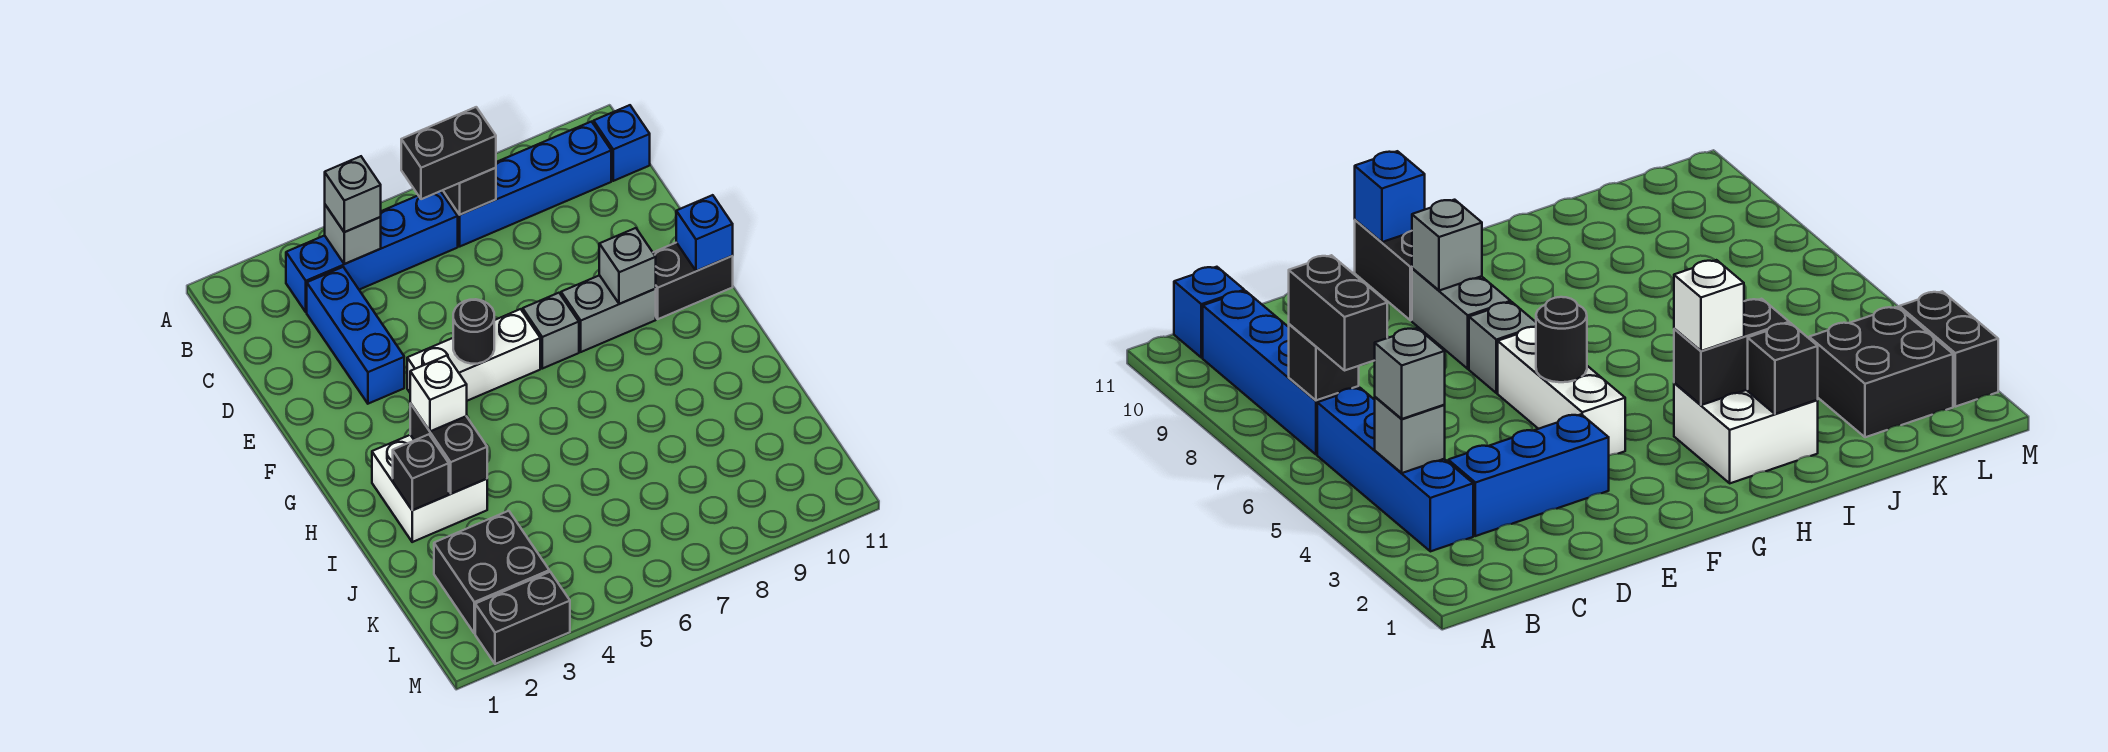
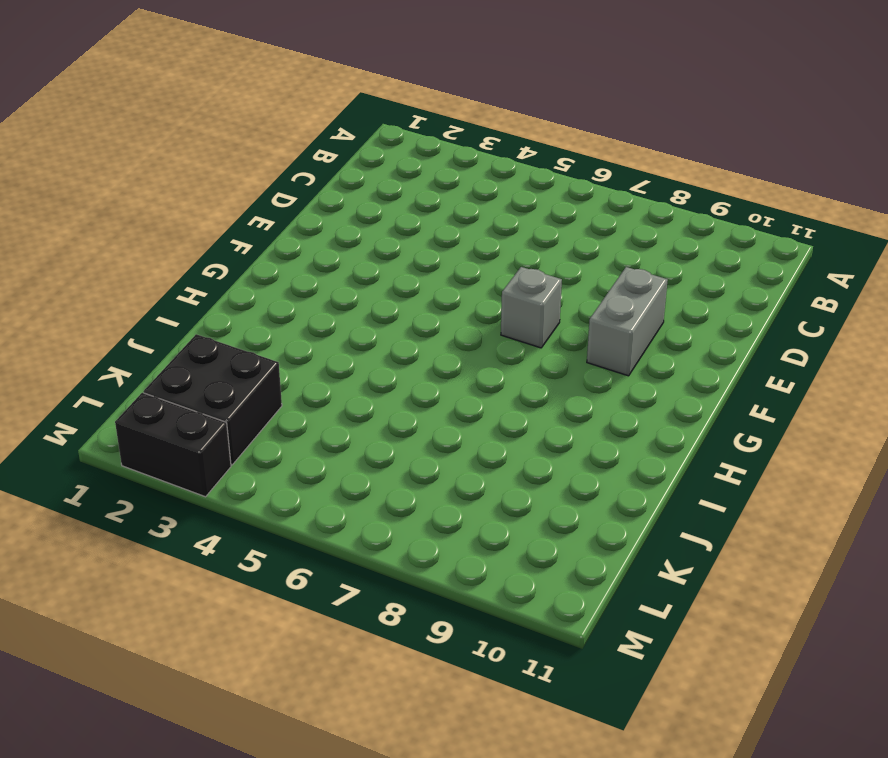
grey brick E9:F9 level 1 -> grey brick F8:F9 level 1
none -> blue brick B3:B6 level 1
none -> blue brick B7:B10 level 1
none -> blue brick B11 level 1

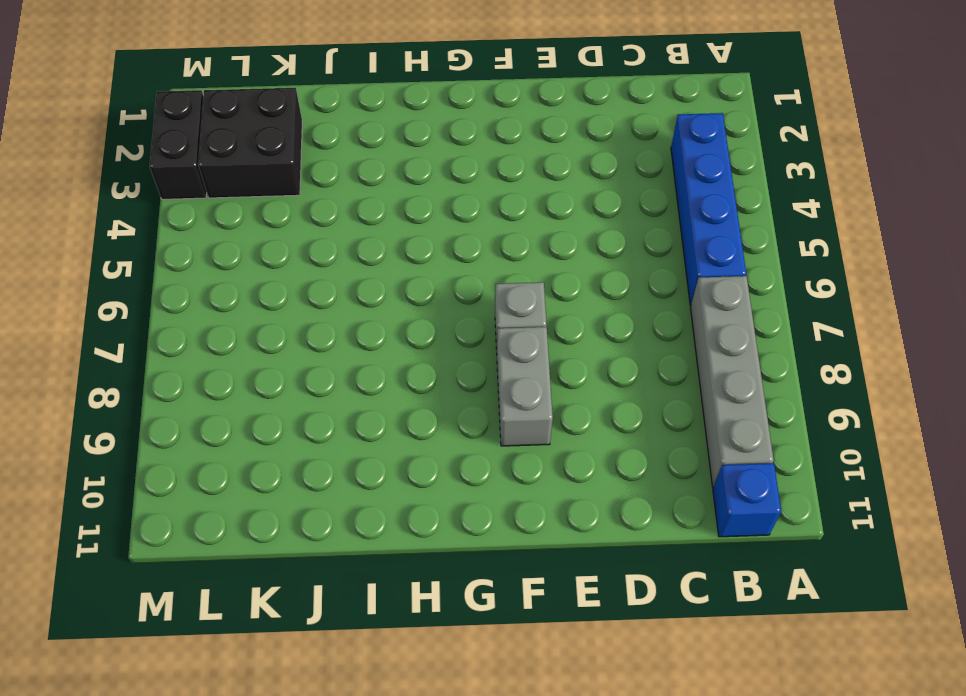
grey brick B7:B10 level 1 -> blue brick B7:B10 level 1
none -> blue brick C3:E3 level 1
none -> white brick F4:F6 level 1
none -> black brick F10:F11 level 1

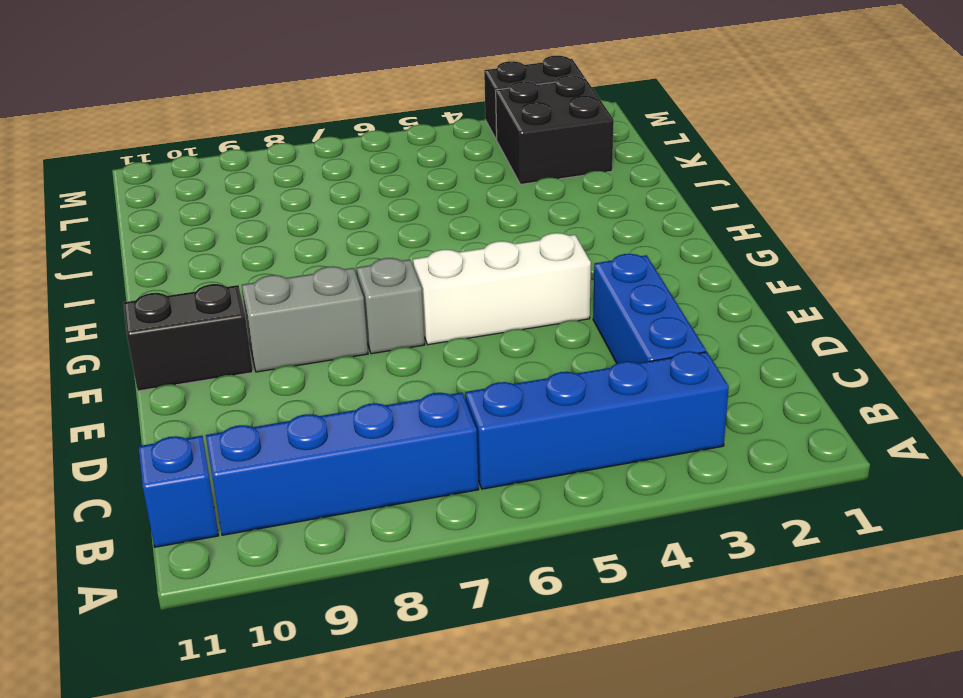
none -> white brick H2:I3 level 1
none -> grey brick B4 level 2
none -> black brick B7 level 2

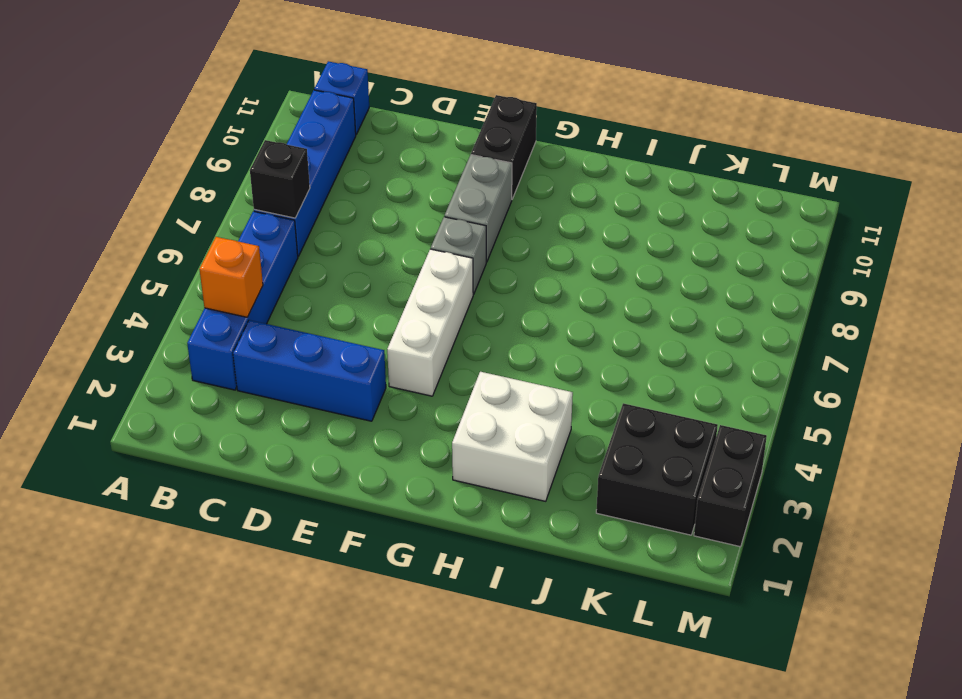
orange brick B4 level 2 -> grey brick B4 level 2
none -> black round brick F5 level 2
none -> grey brick F9 level 2
none -> blue brick F11 level 2

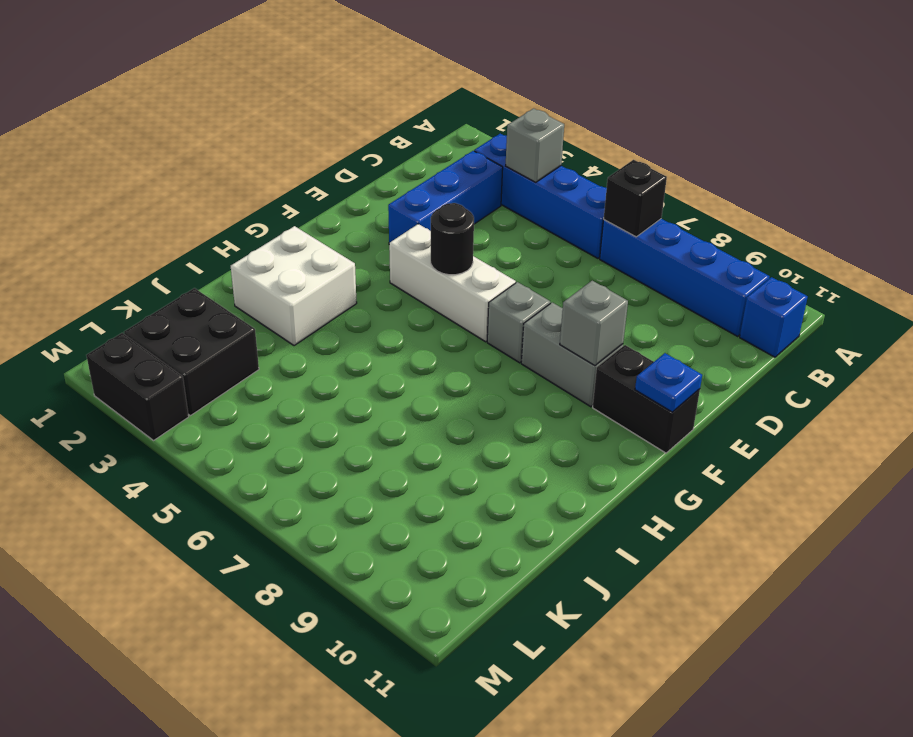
blue plate F11 level 2 -> blue brick F11 level 2
none -> black brick H3:I3 level 2
none -> black brick I2 level 2
none -> grey brick B4 level 3

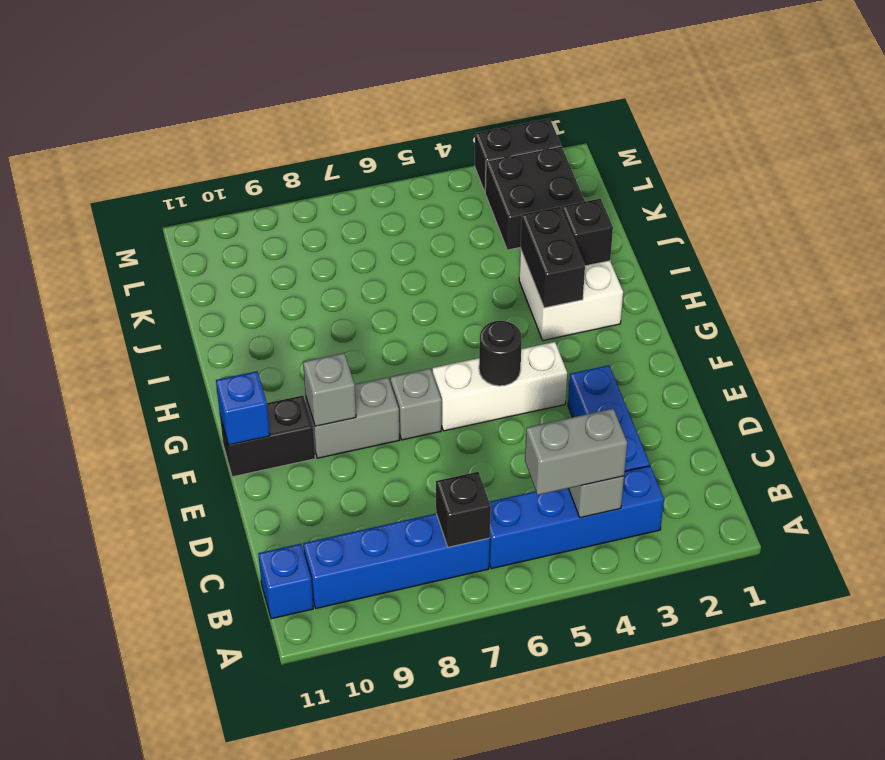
grey brick B4:B5 level 3 -> grey brick B4 level 3
none -> black brick B6:B7 level 3
none -> white brick H3 level 3

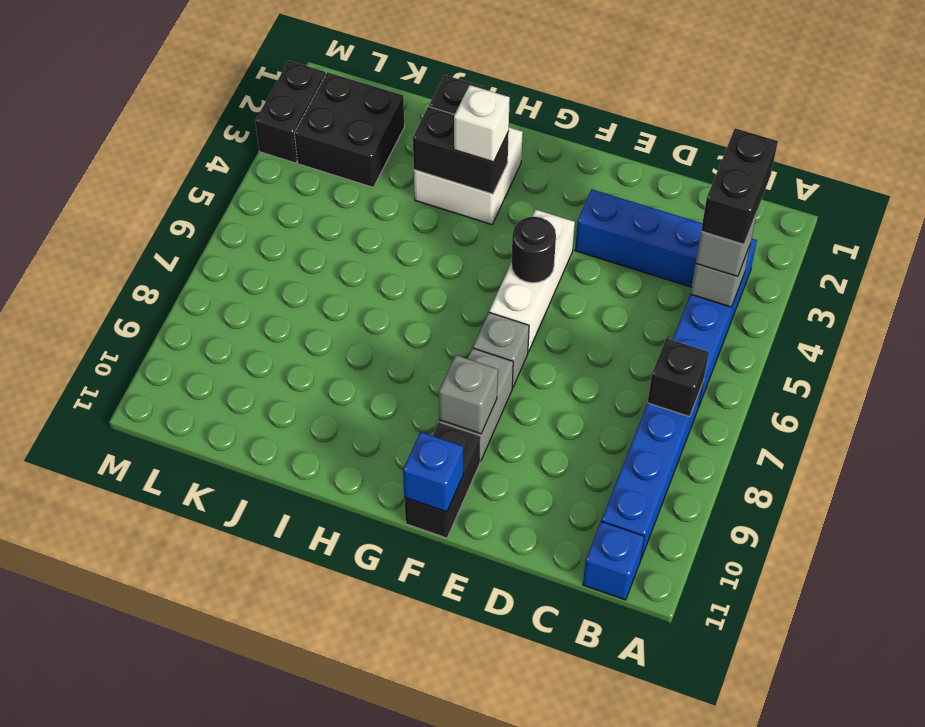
black brick B3:B4 level 4 -> black brick B6:B7 level 3

